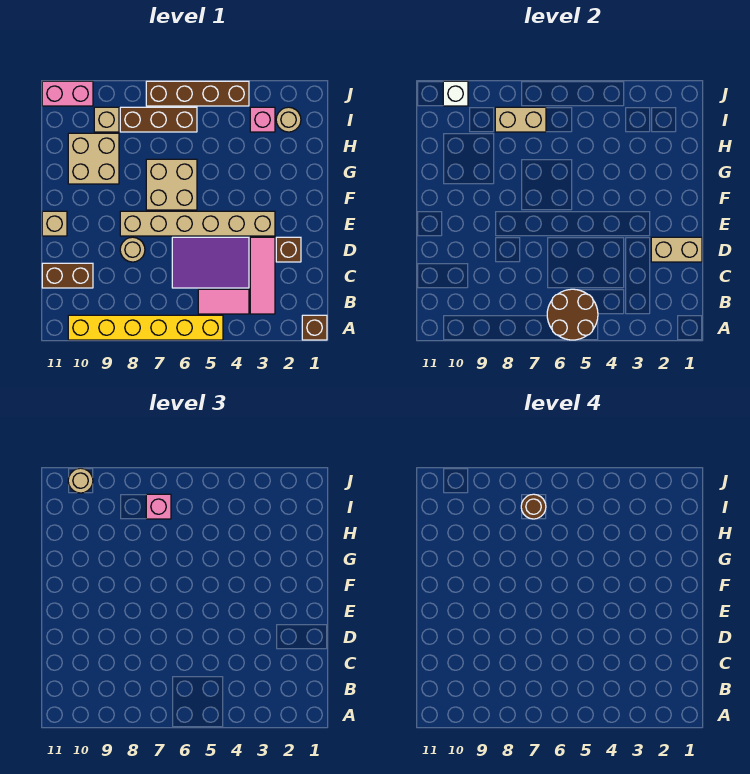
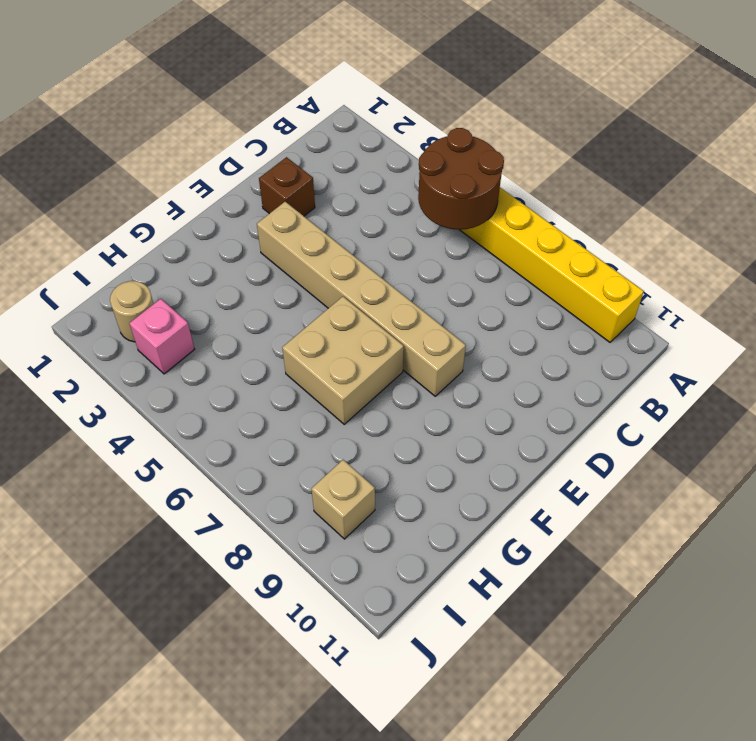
none -> brown brick A1 level 1
none -> pink tile B3:D3 level 1
none -> pink tile B4:B5 level 1

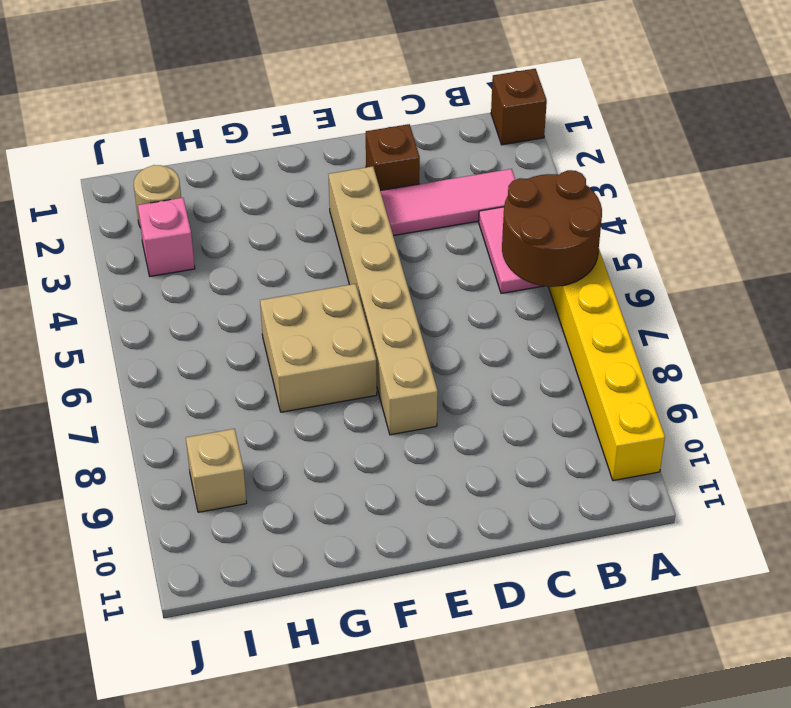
none -> purple tile C4:D6 level 1
none -> brown brick C10:C11 level 1
none -> tan round brick D8 level 1

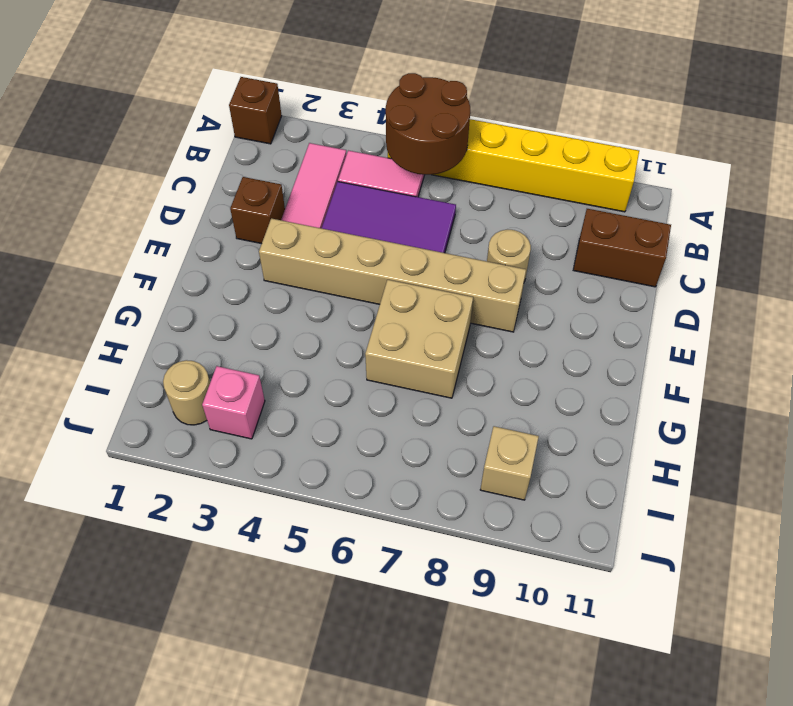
none -> tan brick E11 level 1
none -> tan brick G9:H10 level 1
none -> brown brick I6:I8 level 1

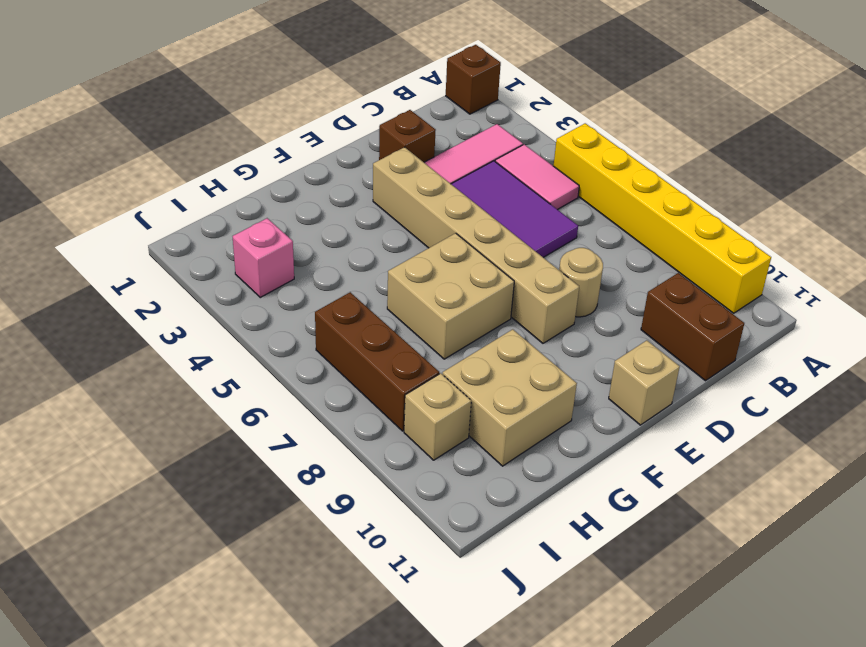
none -> tan round brick I2 level 1
none -> brown brick J4:J7 level 1
none -> pink brick J10:J11 level 1

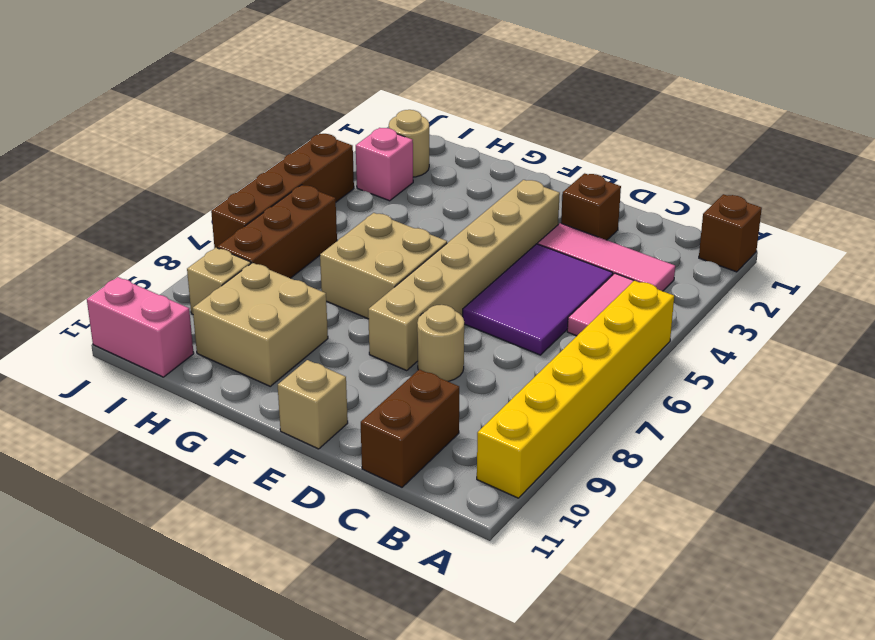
pink brick I11:J11 level 1 -> pink brick J10:J11 level 1
none -> brown round brick A5:B6 level 2
none -> tan brick D1:D2 level 2
none -> tan brick I7:I8 level 2

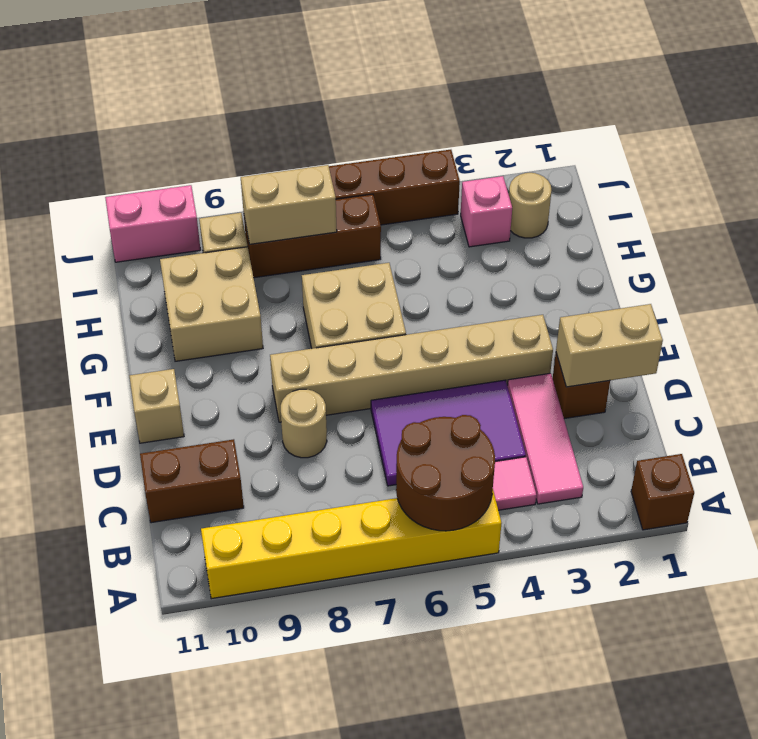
none -> white brick J10 level 2
none -> pink brick I7 level 3
none -> tan round brick J10 level 3

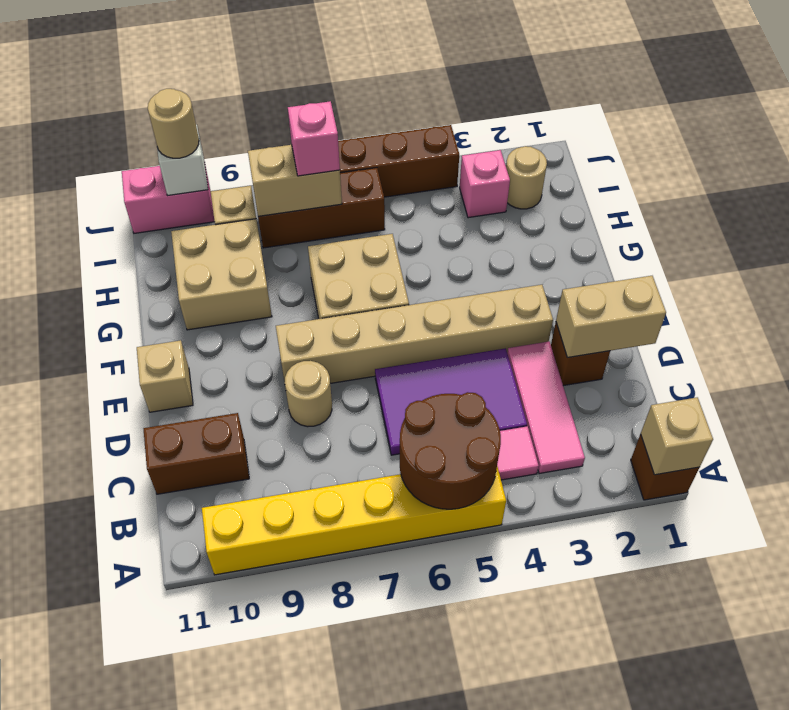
tan brick A1 level 2 -> none
none -> brown round brick I7 level 4

